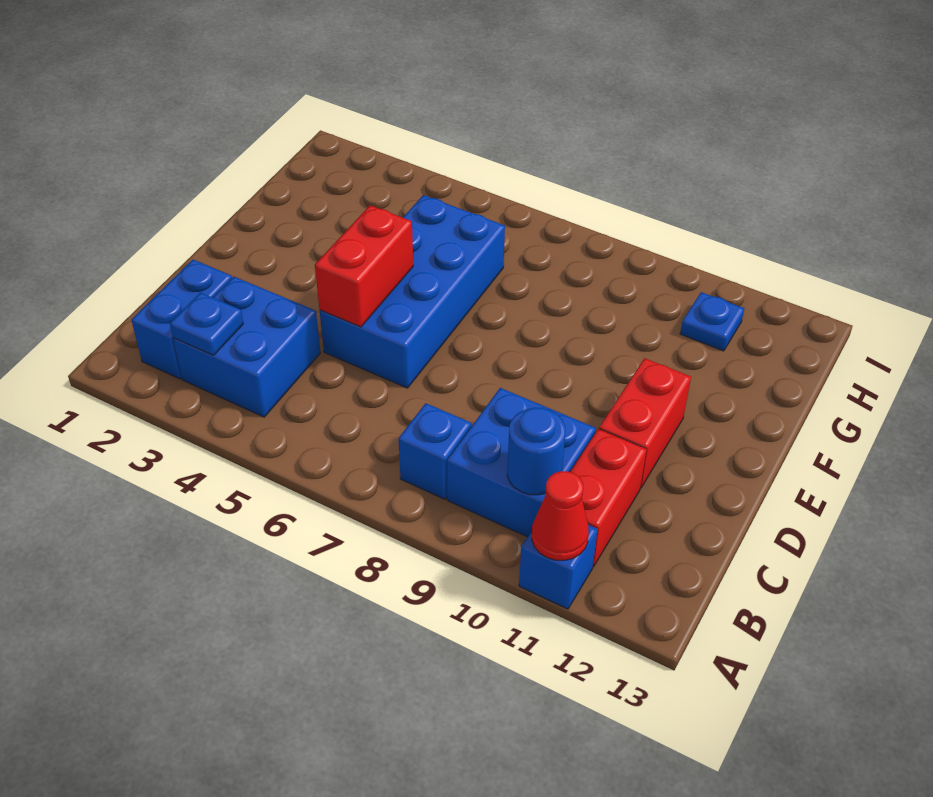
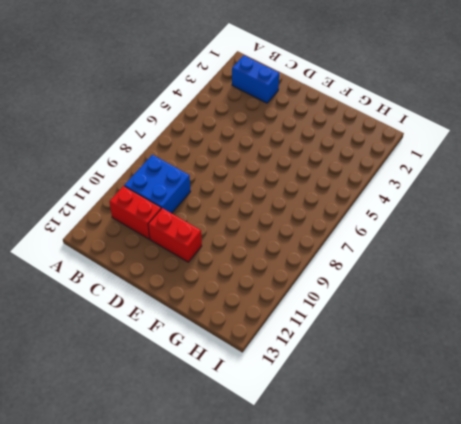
none -> blue brick A11 level 1
none -> blue brick B3:C4 level 1
none -> blue brick B8 level 1

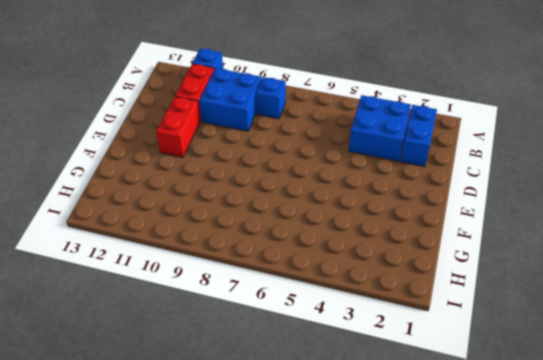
none -> blue brick D5:G6 level 1
none -> blue plate H11 level 1
none -> red cone A11 level 2

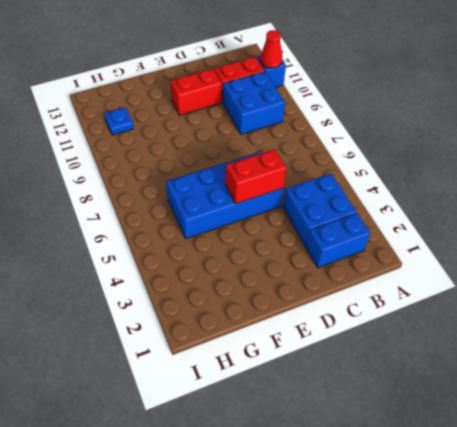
none -> blue brick B8 level 1
none -> blue plate B3 level 2
none -> blue round brick B10 level 2

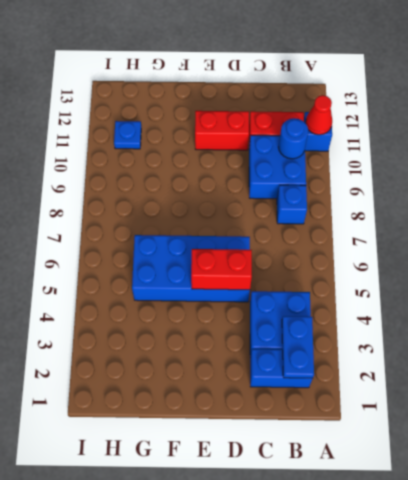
blue plate B2:B3 level 2 -> blue plate B3 level 2

